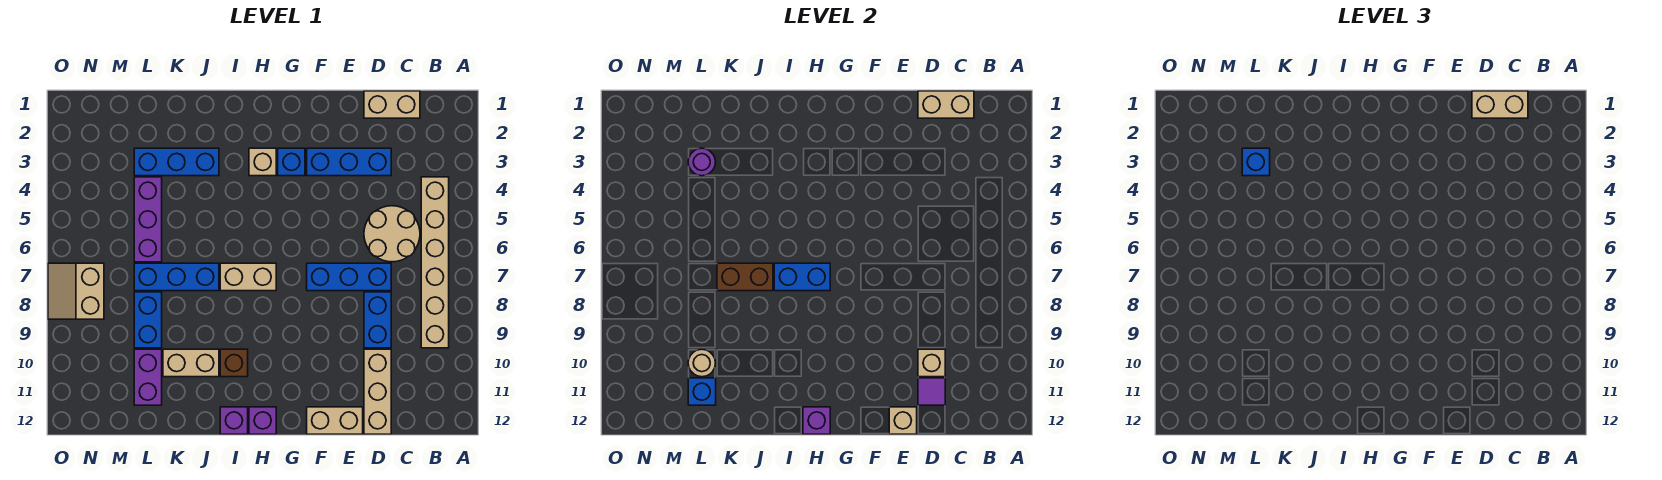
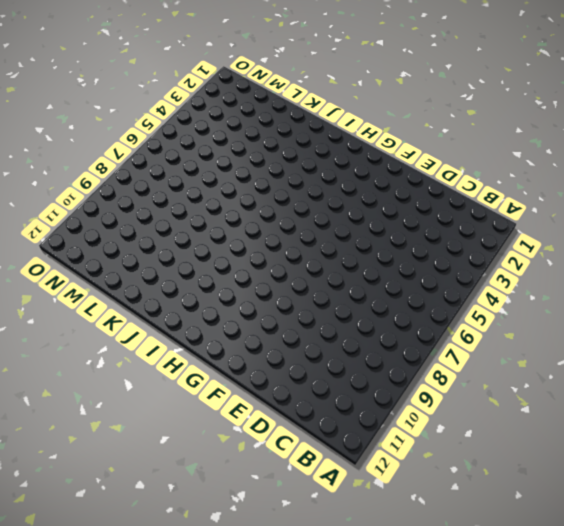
none -> tan brick B4:B9 level 1
none -> tan brick C1:D1 level 1
none -> tan round brick C5:D6 level 1
none -> blue brick D3:F3 level 1

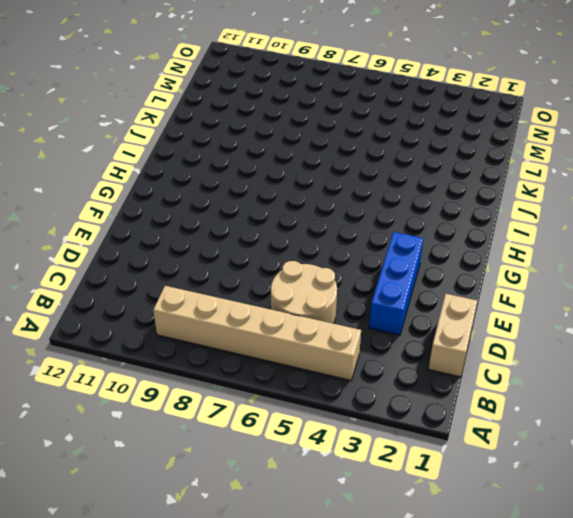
none -> blue brick D7:F7 level 1
none -> blue brick D8:D9 level 1
none -> tan brick D10:D12 level 1
none -> tan brick E12:F12 level 1

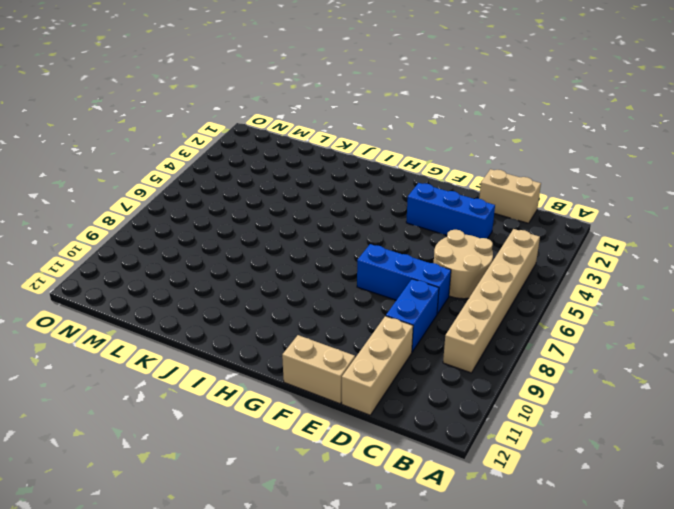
none -> blue brick G3 level 1
none -> tan brick H3 level 1
none -> tan brick H7:I7 level 1
none -> purple brick H12 level 1

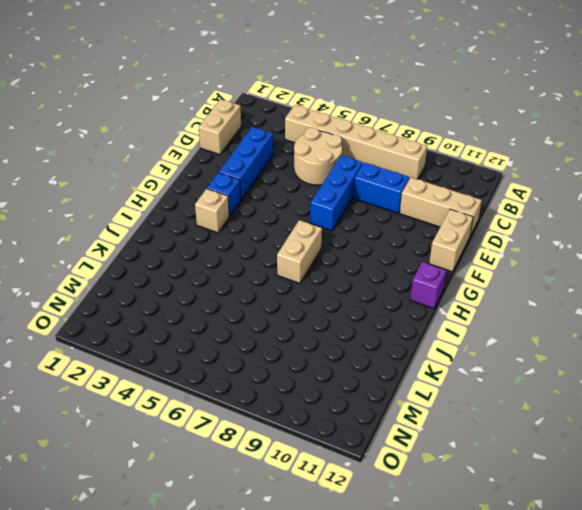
none -> brown brick I10 level 1
none -> purple brick I12 level 1
none -> blue brick J3:L3 level 1
none -> blue brick J7:L7 level 1

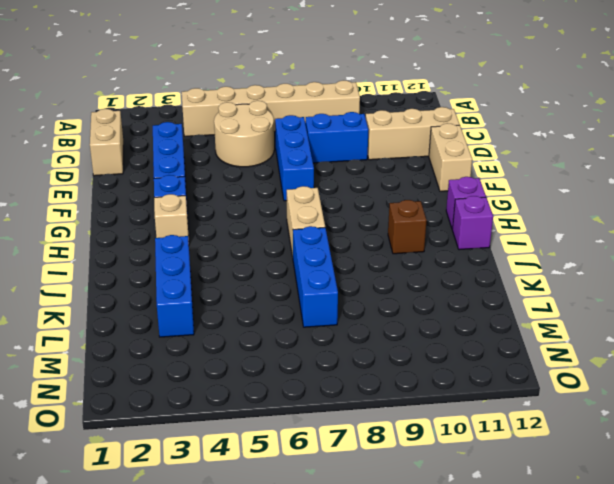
none -> tan brick J10:K10 level 1
none -> purple brick L4:L6 level 1
none -> blue brick L8:L9 level 1
none -> purple brick L10:L11 level 1

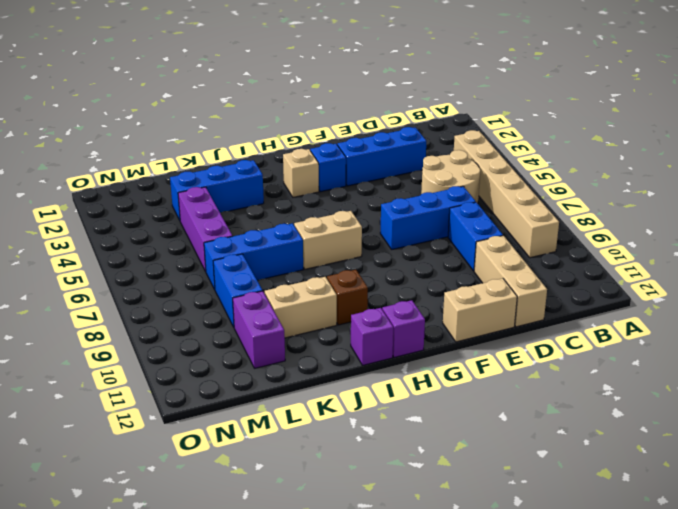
none -> tan brick C1:D1 level 1
none -> tan slope N7:O8 level 1 top N
none -> tan brick C1:D1 level 2
none -> tan brick D10 level 2

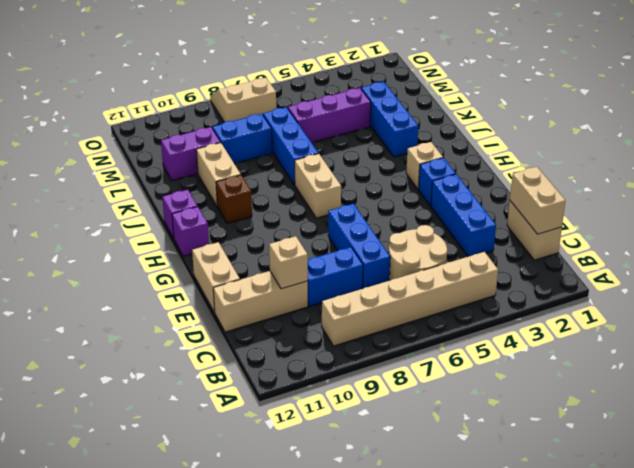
none -> purple tile D11 level 2
none -> tan brick E12 level 2
none -> blue brick H7:I7 level 2
none -> purple brick H12 level 2

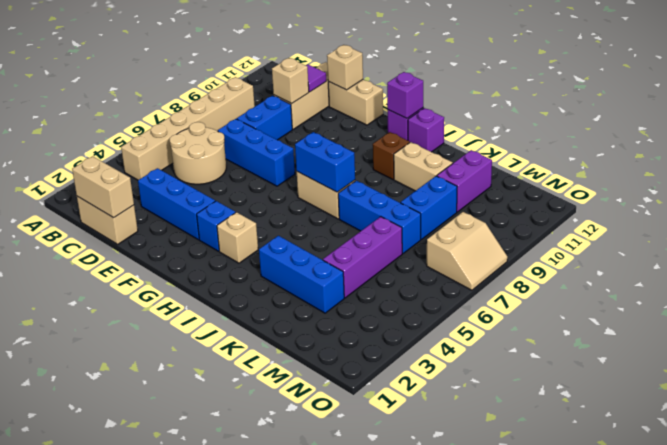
none -> brown brick J7:K7 level 2
none -> purple round brick L3 level 2
none -> tan round brick L10 level 2
none -> blue brick L11 level 2

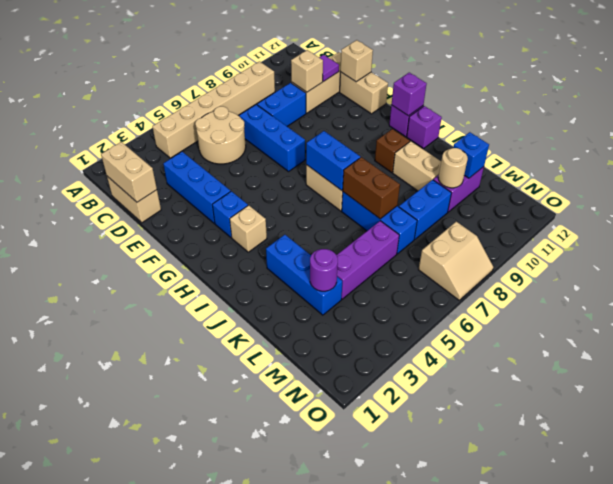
none -> tan brick C1:D1 level 3
none -> blue brick L3 level 3

